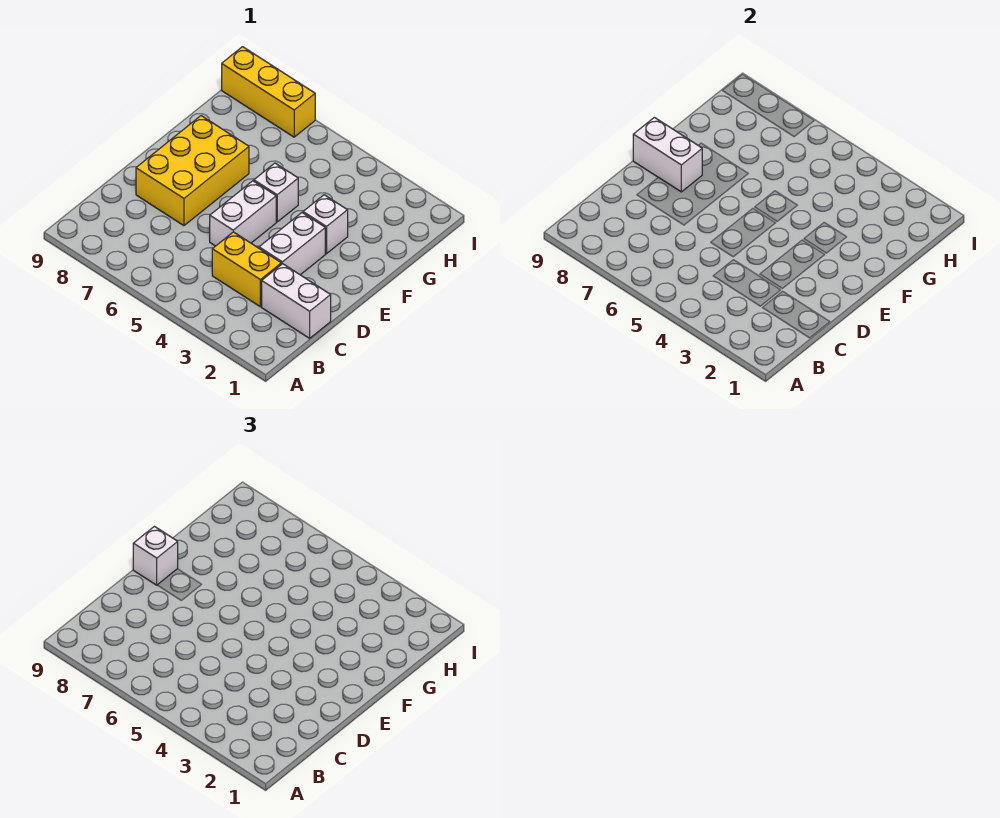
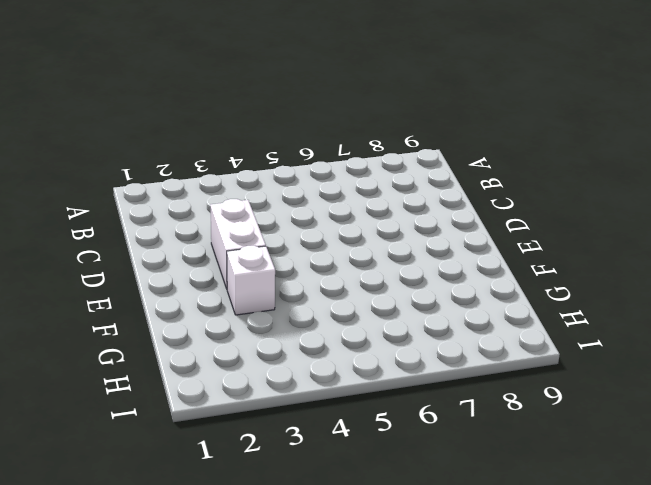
none -> white brick C1:C2 level 1
none -> yellow brick C3:C4 level 1

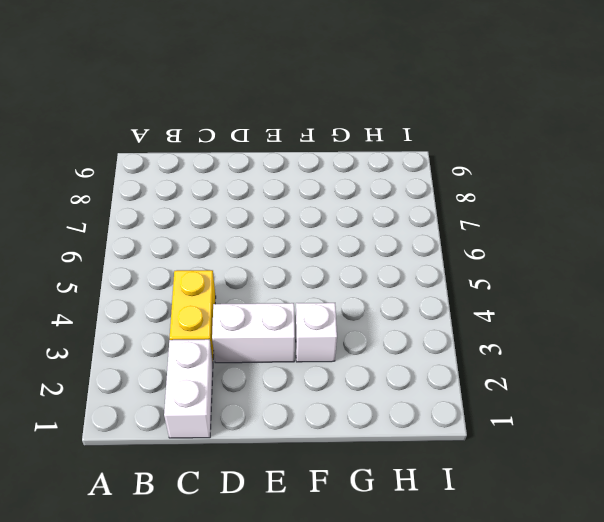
none -> white brick D5:E5 level 1
none -> yellow brick D7:F8 level 1

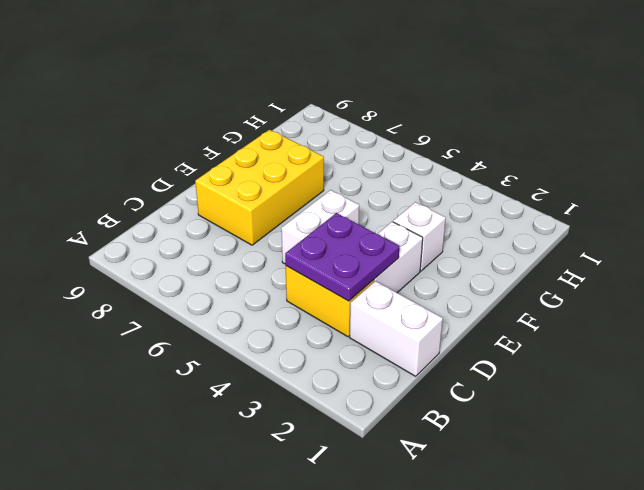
purple plate C3:D4 level 2 -> none
none -> white brick F5 level 1
none -> yellow brick I7:I9 level 1

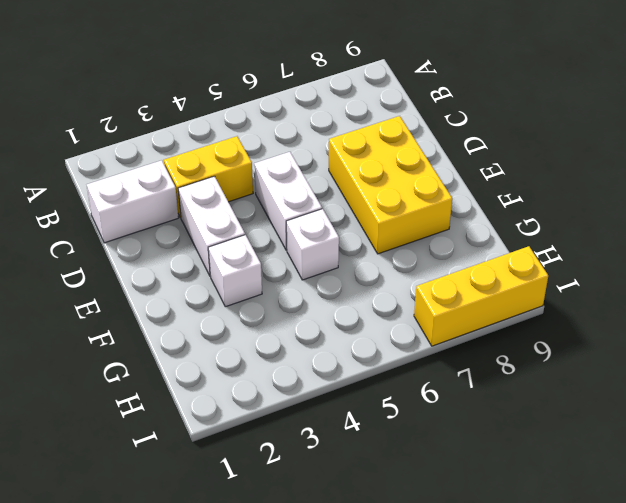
none -> white brick E8:E9 level 2
none -> white brick E9 level 3

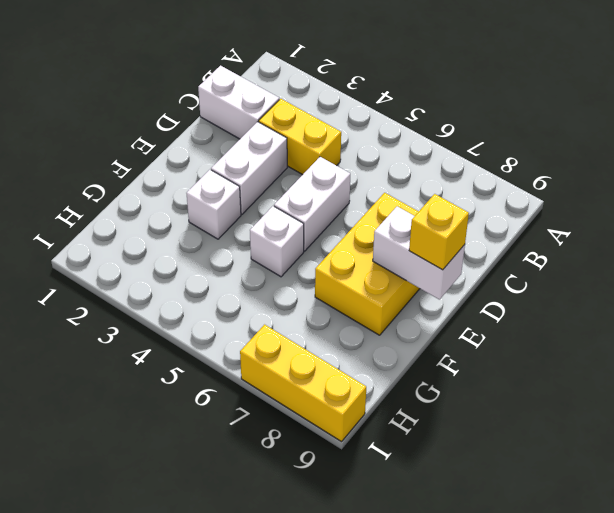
yellow brick E9 level 3 -> white brick E9 level 3

